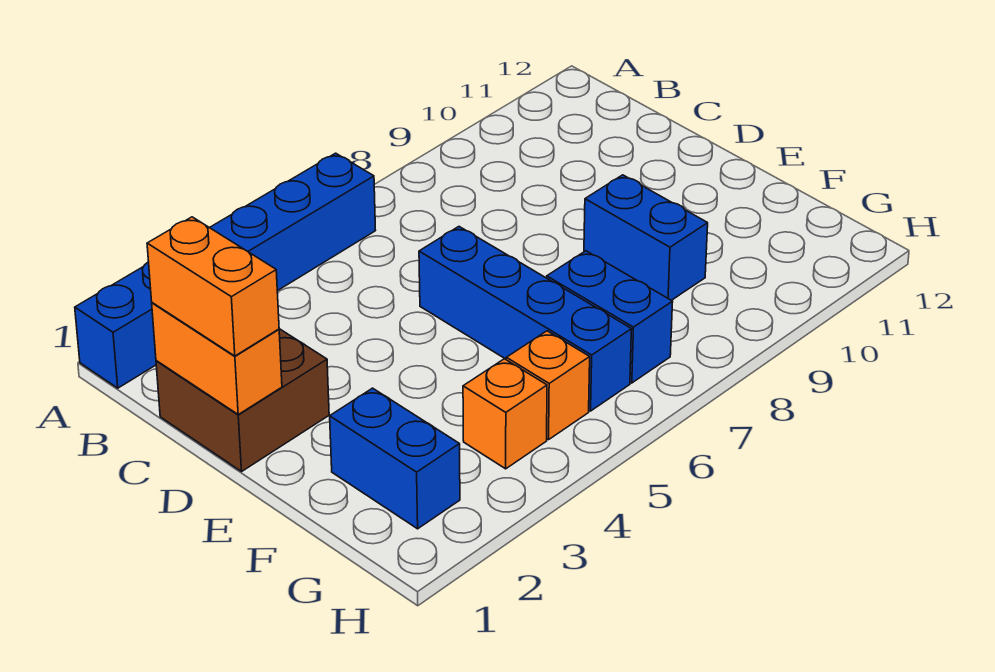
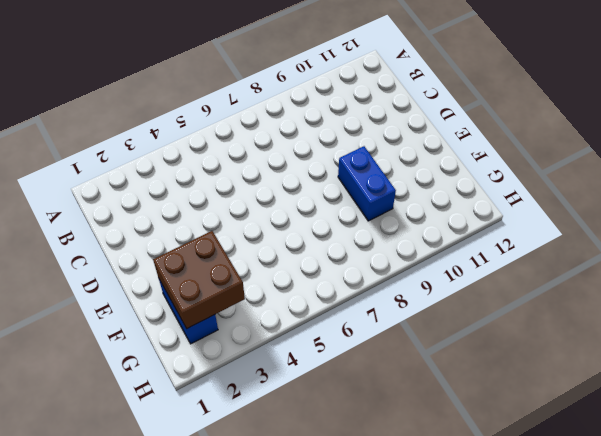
brown brick F2:G3 level 2 -> brown brick C1:D2 level 1
none -> blue brick A1:A6 level 1
none -> blue brick D6:G6 level 1

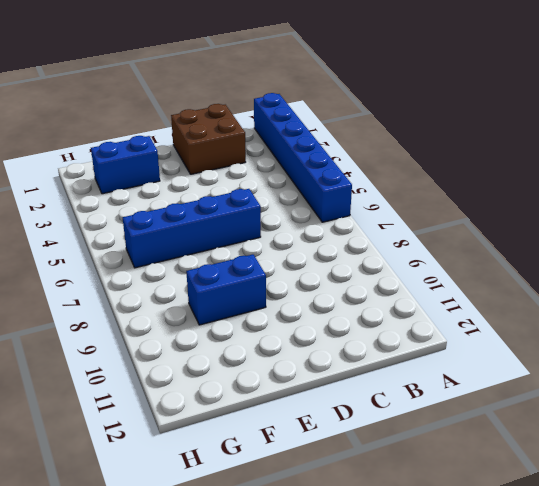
none -> blue brick F7:G7 level 1
none -> orange brick G4 level 1

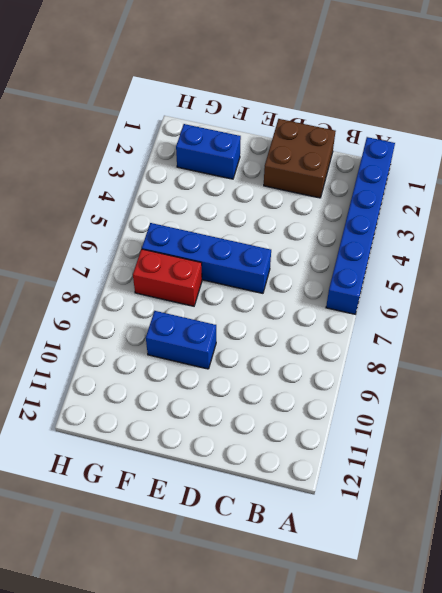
red brick F7:G7 level 1 -> blue brick F7:G7 level 1
none -> orange brick G4 level 1
none -> orange brick G5 level 1

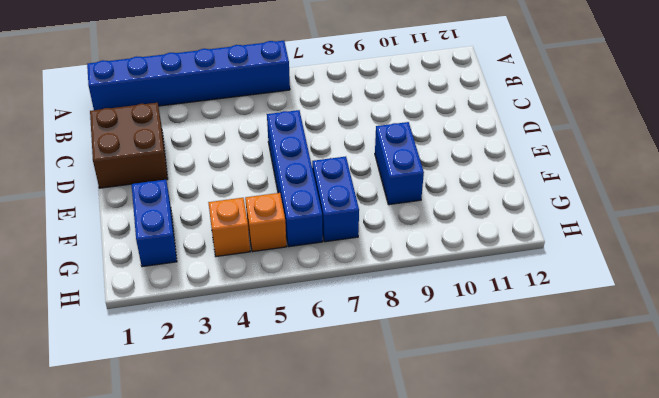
none -> orange brick C1:D1 level 2
none -> orange brick C1:D1 level 3

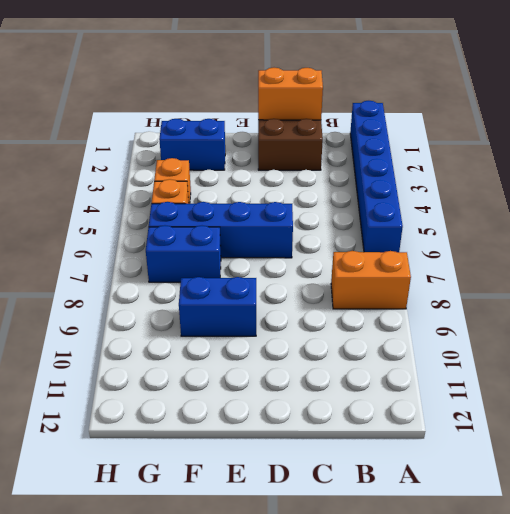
orange brick A8:B8 level 1 -> orange brick C1:D1 level 3

